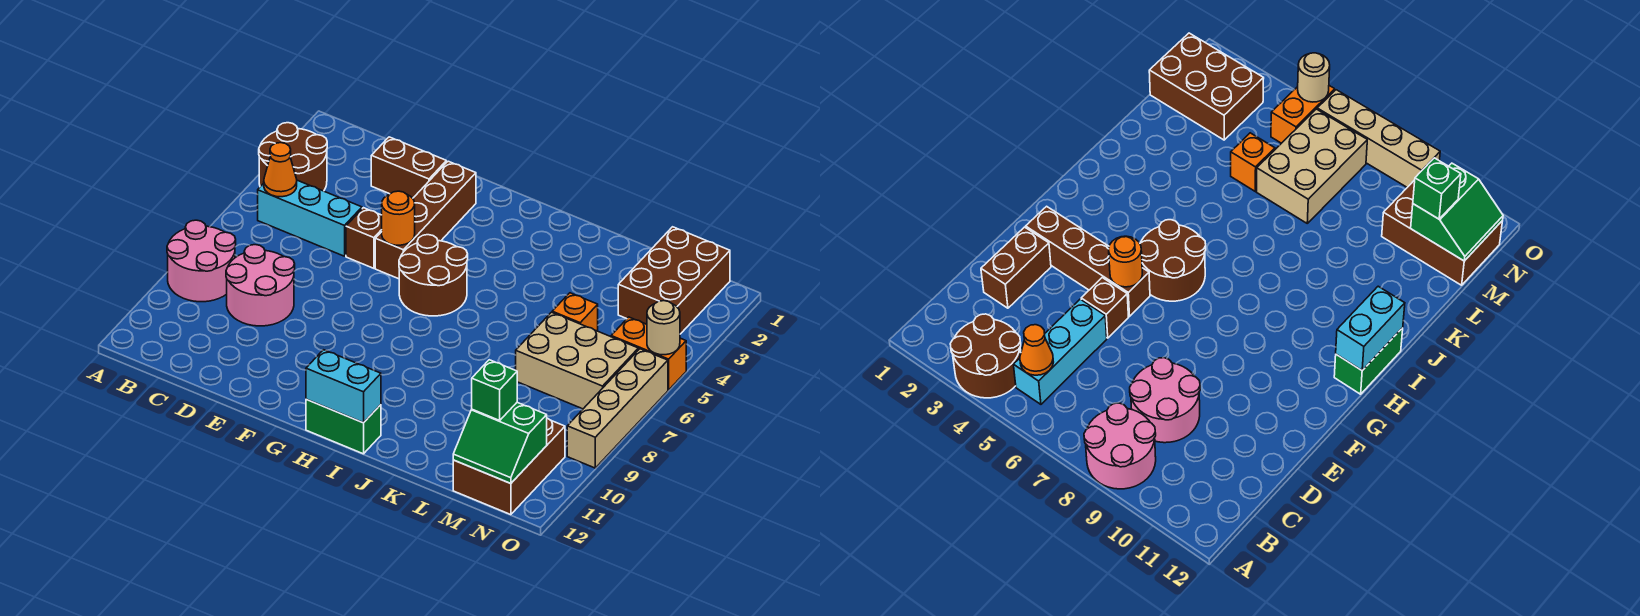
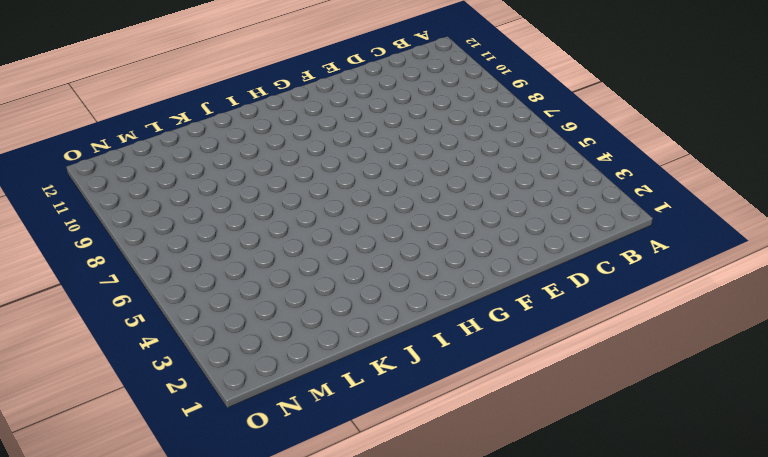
none -> brown round brick A3:B4 level 1
none -> pink round brick A8:B9 level 1
none -> cyan brick B5:D5 level 1

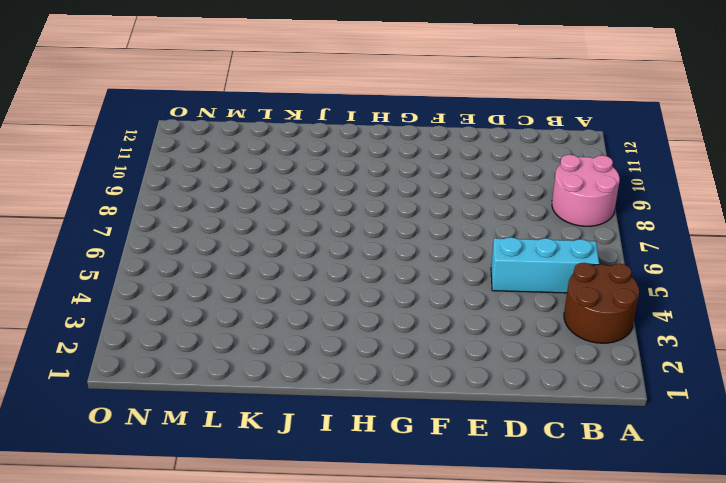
none -> pink round brick C8:D9 level 1
none -> brown brick D2:E2 level 1
none -> brown brick E5 level 1

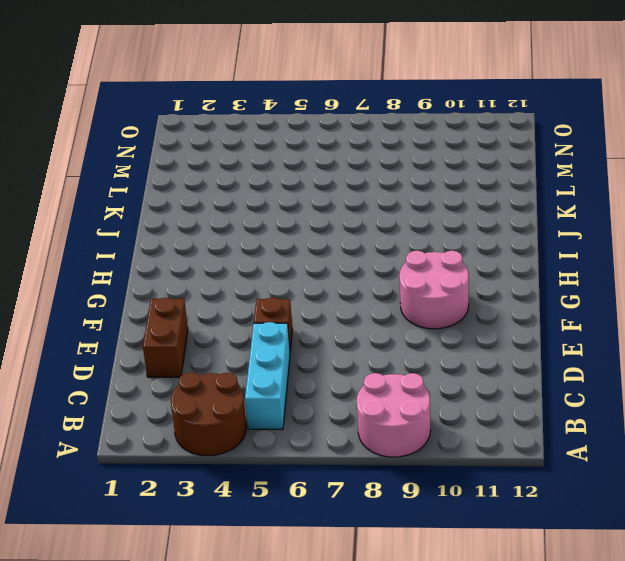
pink round brick F9:G10 level 1 -> pink round brick C8:D9 level 1
none -> brown brick F2:F5 level 1
none -> brown round brick G5:H6 level 1
none -> green brick H12:I12 level 1

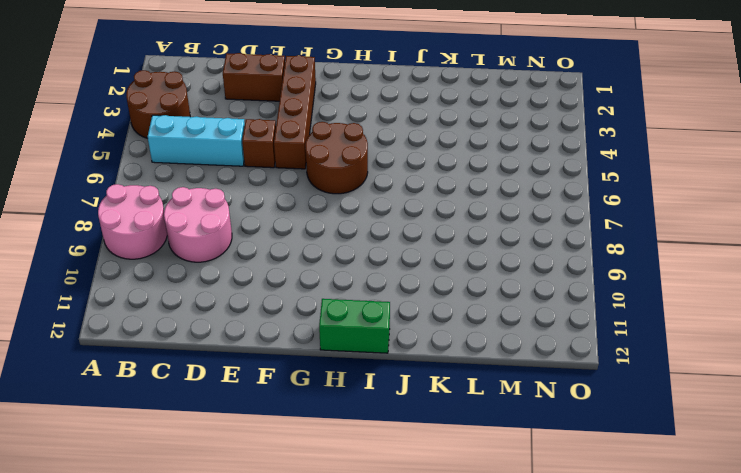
none -> orange brick L5 level 1
none -> tan brick L6:N7 level 1
none -> brown brick M1:N3 level 1

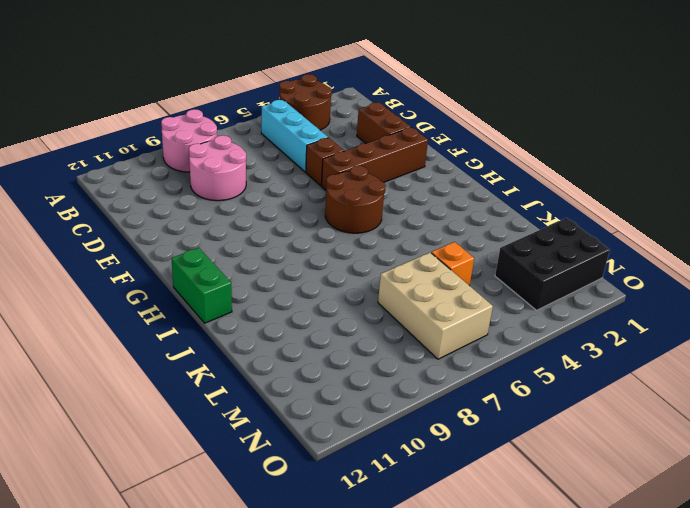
black brick M1:N3 level 1 -> brown brick M1:N3 level 1
none -> brown brick M10:N12 level 1
none -> orange brick N5:O5 level 1
none -> tan brick O6:O9 level 1

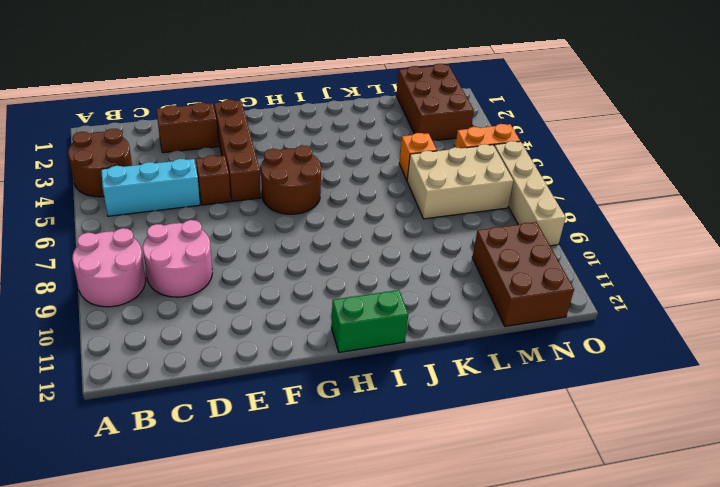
none -> orange cone B5 level 2
none -> orange round brick F5 level 2
none -> cyan brick H12:I12 level 2

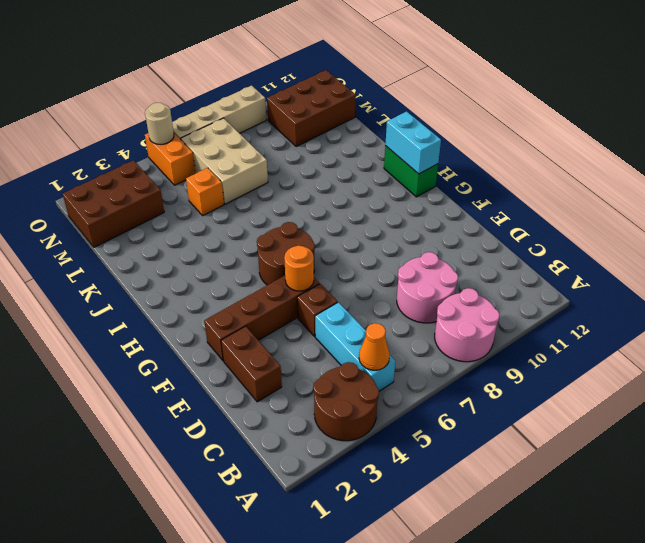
none -> green slope M11:N12 level 2 top 11
none -> green brick M11 level 3

